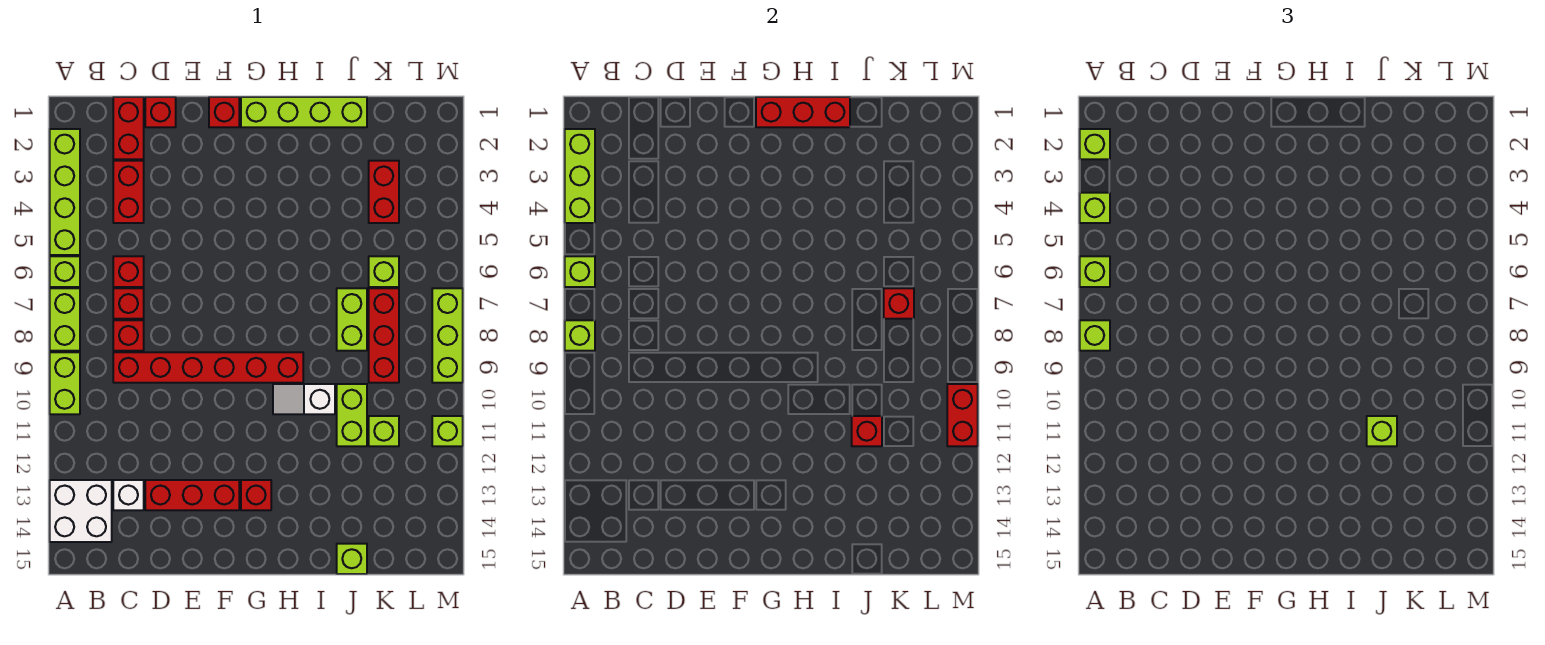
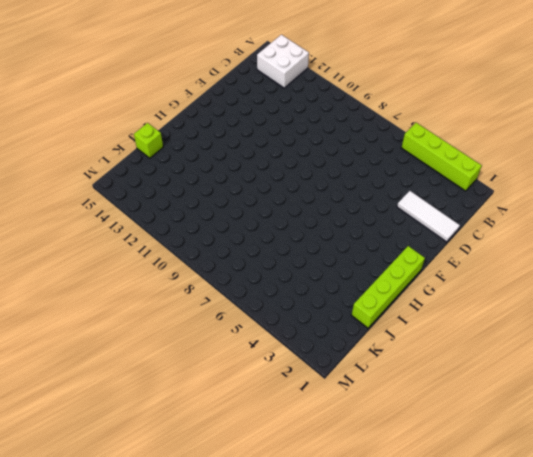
white tile D1:D3 level 1 -> red brick D1 level 1
none -> lime brick A6 level 1
none -> lime brick A7:A8 level 1
none -> lime brick A9:A10 level 1
none -> red brick C1:C2 level 1

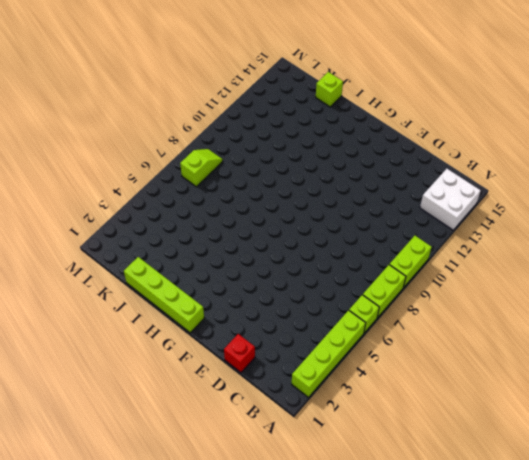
lime slope L7:L8 level 1 top 7 -> none
none -> red brick C1:C2 level 1
none -> red brick C3:C4 level 1
none -> red brick C6 level 1
none -> red brick C7 level 1

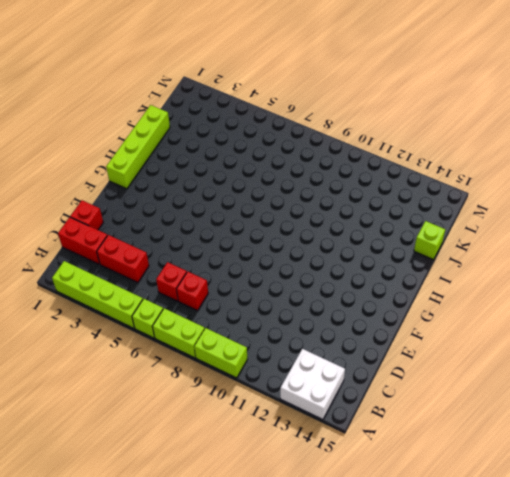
none -> red brick C8 level 1
none -> red brick C9:H9 level 1
none -> white brick C13 level 1
none -> red brick D13:F13 level 1

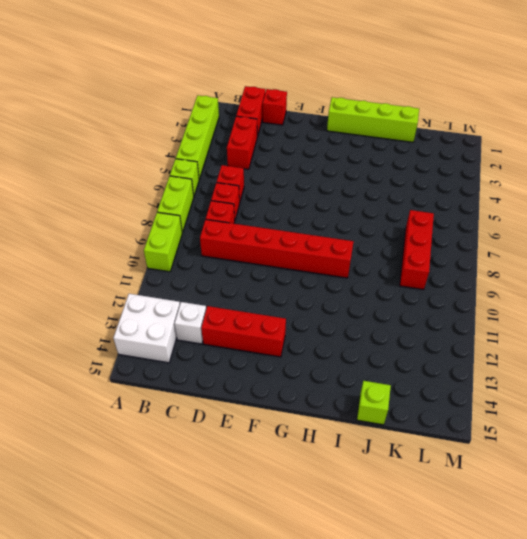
none -> red brick F1 level 1
none -> red brick G13 level 1
none -> white slope H10:I10 level 1 top I
none -> lime brick J7:J8 level 1

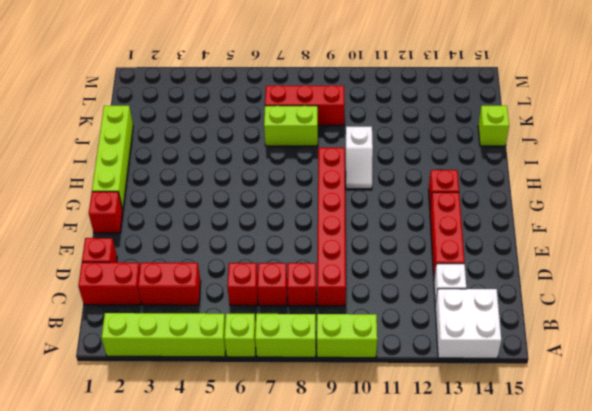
none -> lime brick J10:J11 level 1
none -> red brick K3:K4 level 1
none -> lime brick K6 level 1
none -> lime brick K11 level 1

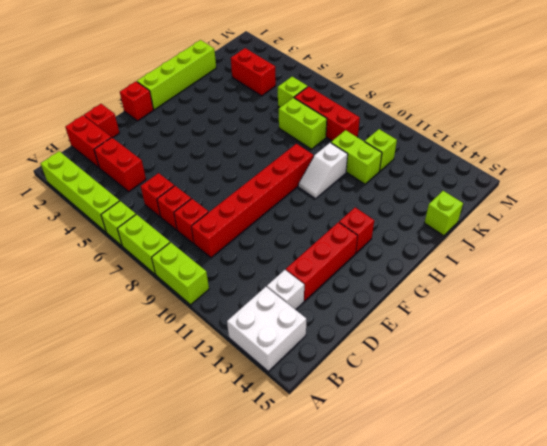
none -> lime brick M7:M9 level 1
none -> lime brick M11 level 1
none -> lime brick A2:A4 level 2
none -> lime brick A6 level 2

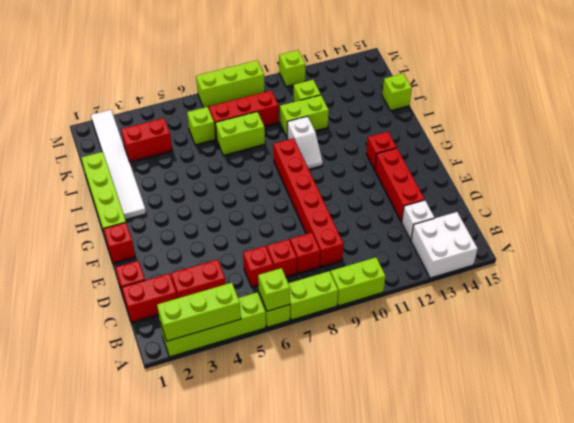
white tile H2:M2 level 1 -> none
none -> lime brick A8 level 2
none -> red brick G1:I1 level 2
none -> red brick J11 level 2
none -> red brick K7 level 2

